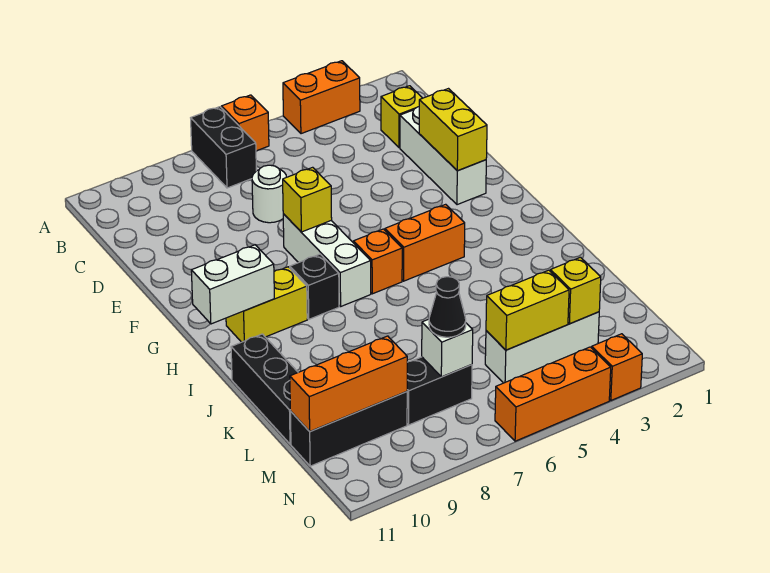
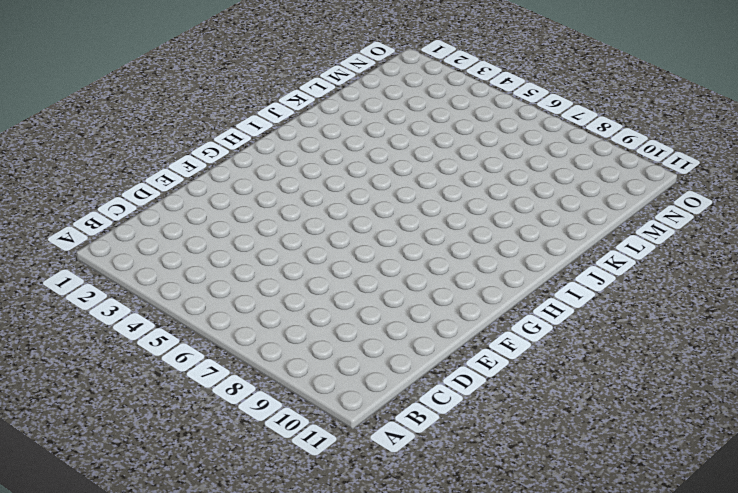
none -> orange brick A3:A4 level 1
none -> orange brick A6 level 1
none -> black brick A7:B7 level 1

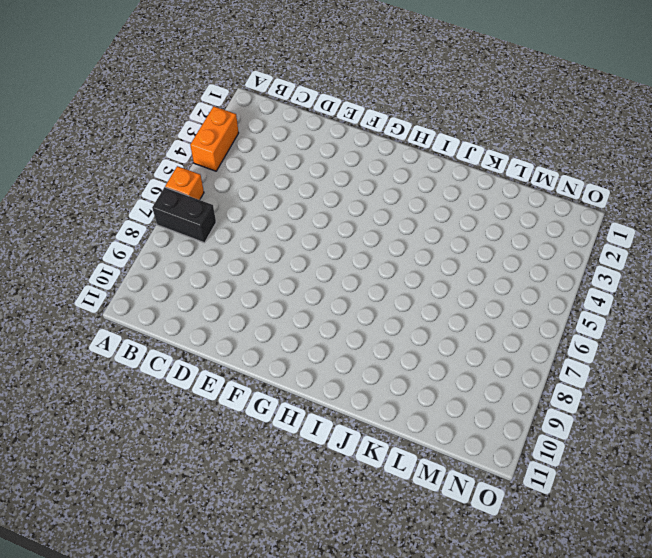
none -> yellow brick C2 level 1
none -> white brick D2:F2 level 1
none -> white round brick D7 level 1

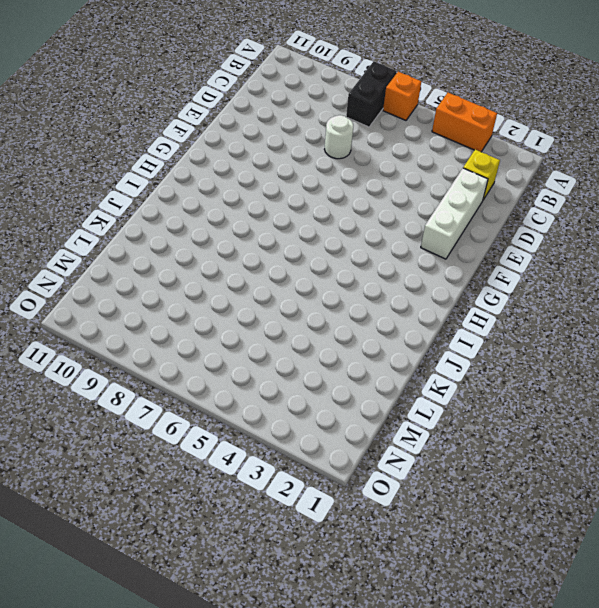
none -> white brick F7:H7 level 1
none -> orange brick H4:H5 level 1
none -> orange brick H6 level 1

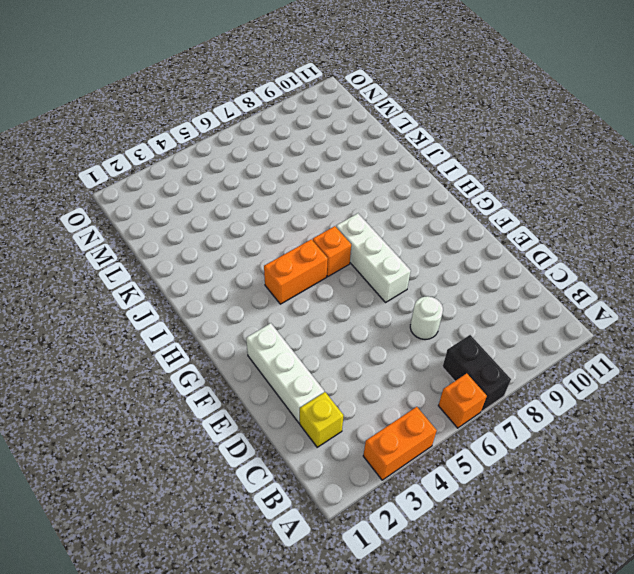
none -> black brick H8 level 1
none -> yellow brick H9:H10 level 1
none -> black brick J11:L11 level 1

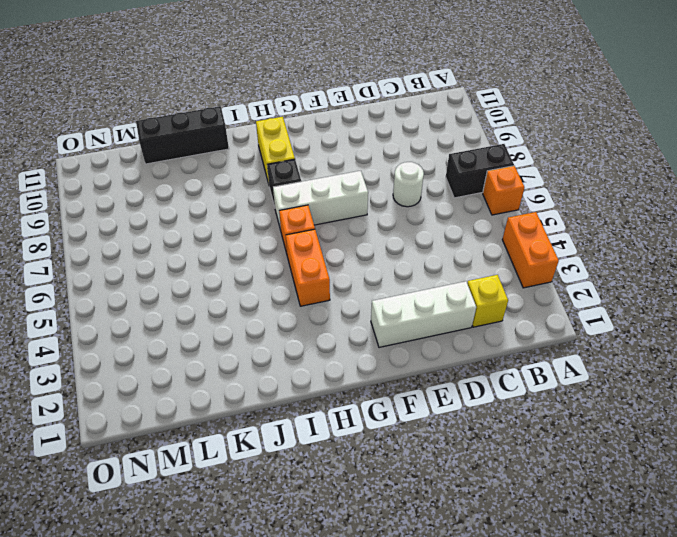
none -> white brick M3:M5 level 1
none -> black brick M7:M8 level 1
none -> black brick M9:M11 level 1

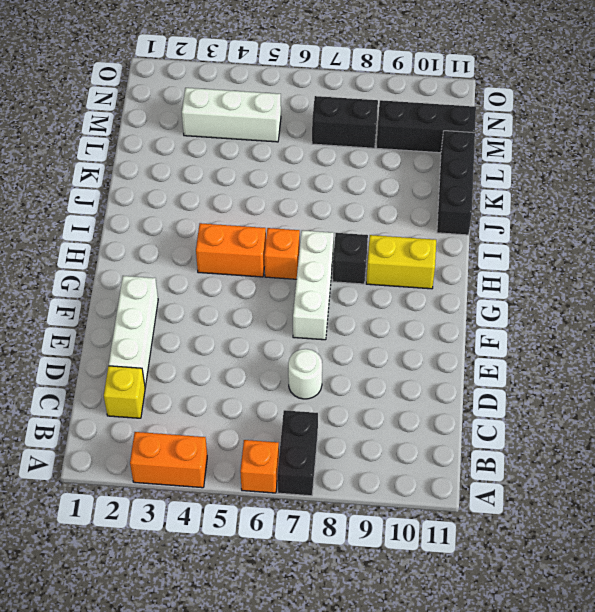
none -> orange brick O3 level 1
none -> orange brick O4:O6 level 1
none -> yellow brick E2:F2 level 2

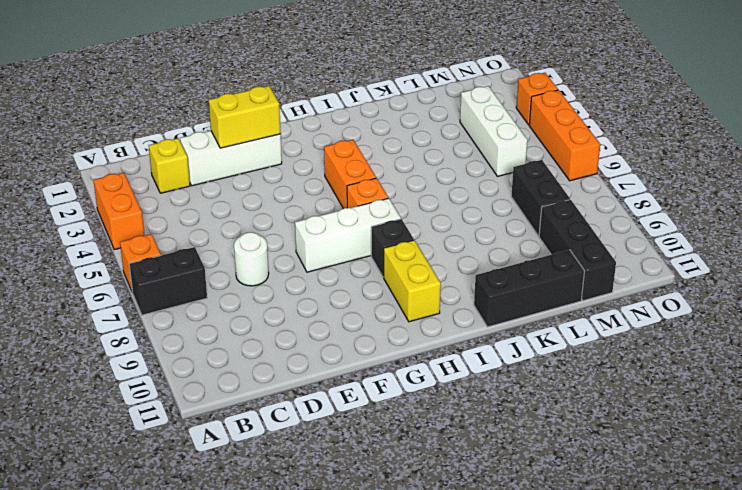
none -> yellow brick F7 level 2
none -> white brick H10:H11 level 2
none -> yellow brick M3 level 2

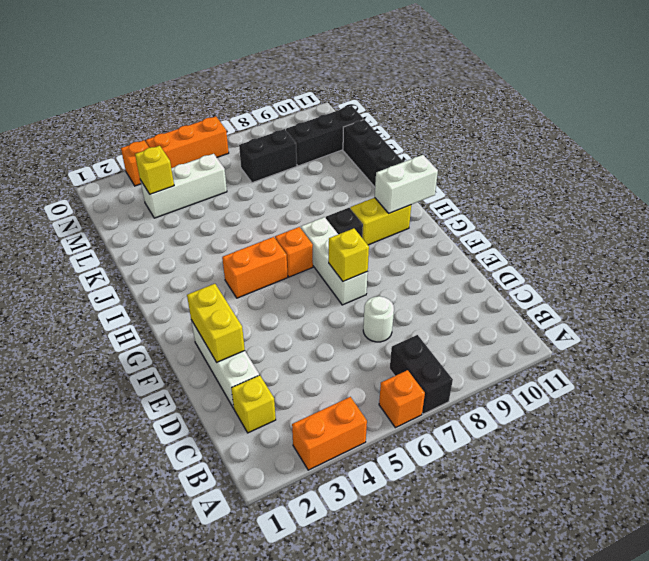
none -> yellow brick M4:M5 level 2
none -> white brick M7 level 2
none -> orange brick M9:M11 level 2

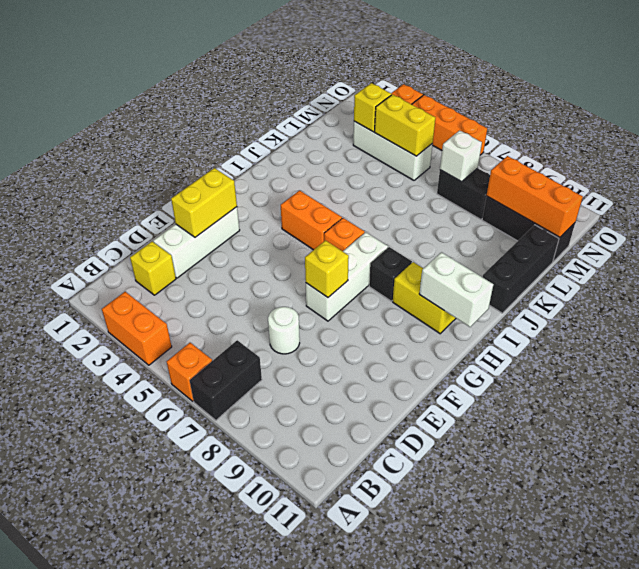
none -> black cone M7 level 3

